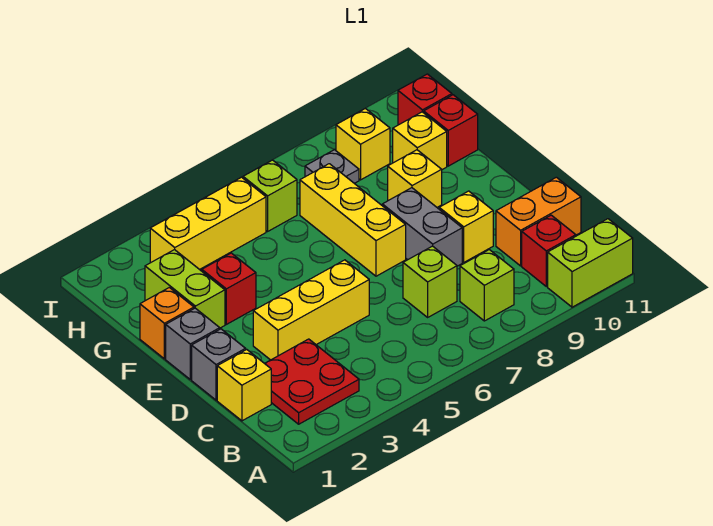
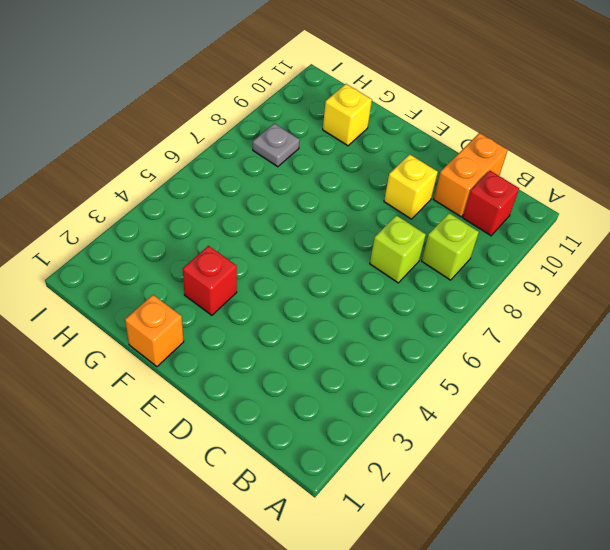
none -> lime brick A10:A11 level 1
none -> red plate B2:C3 level 1
none -> yellow brick C1 level 1

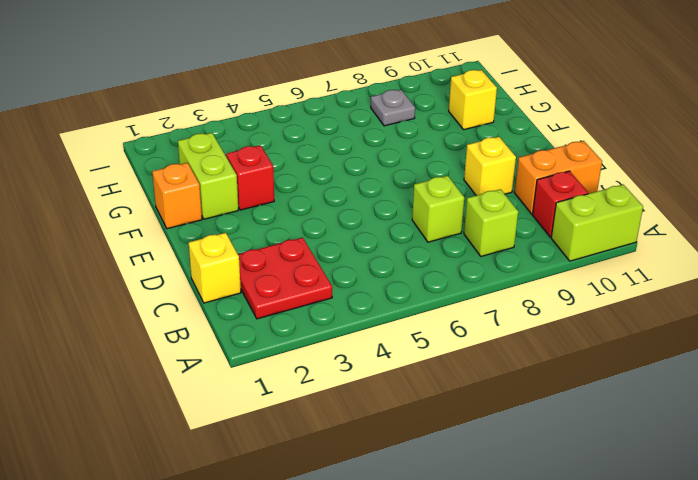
none -> grey brick D1 level 1
none -> yellow brick D3:D5 level 1
none -> grey brick D8:E8 level 1

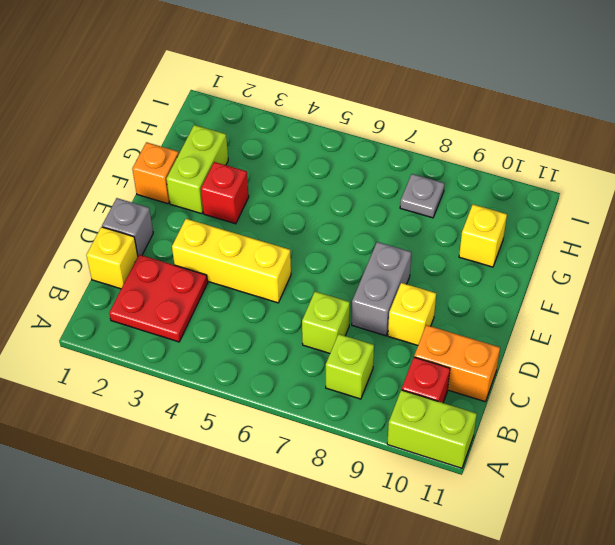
none -> grey brick E1 level 1
none -> yellow brick E7:G7 level 1
none -> yellow brick F9 level 1

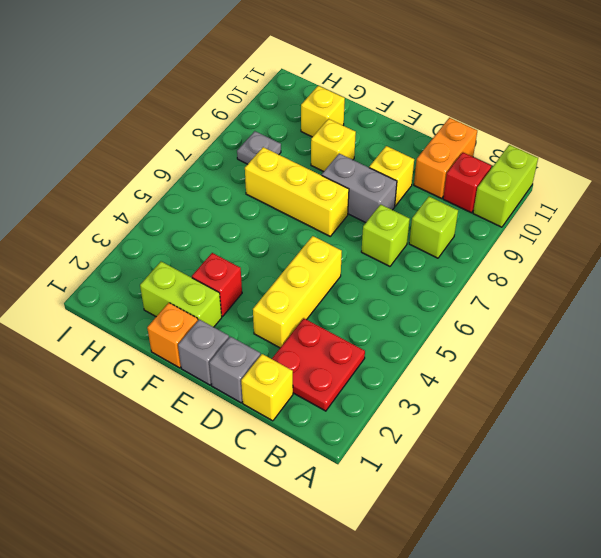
none -> red brick G11 level 1
none -> yellow brick H3:H5 level 1
none -> lime brick H6 level 1

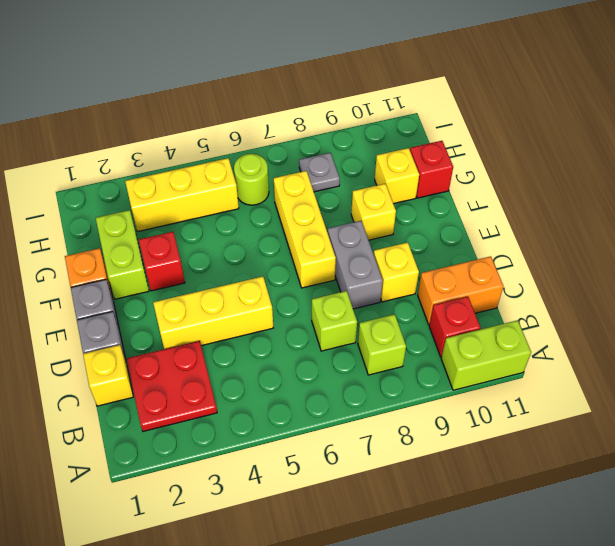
lime round brick H6 level 1 -> lime brick H6 level 1
none -> yellow brick H9 level 1
none -> red brick H11 level 1

